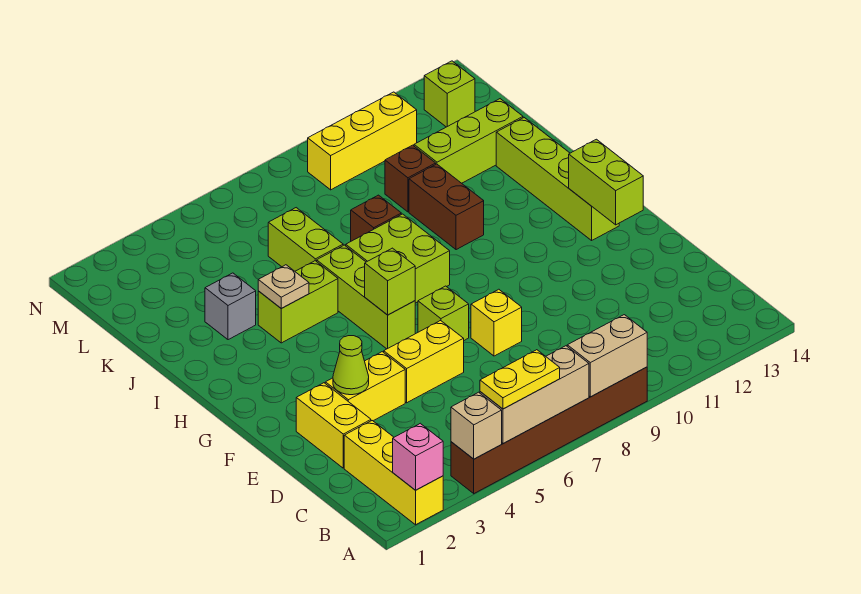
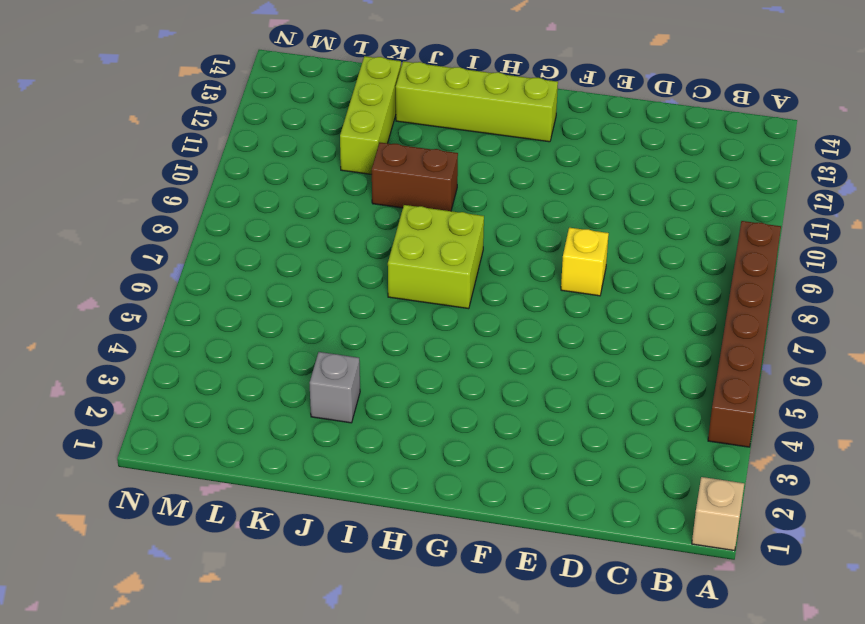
tan brick A1 level 1 -> tan brick A4 level 2
none -> yellow brick A2:C2 level 1
none -> yellow brick D2:E2 level 1
none -> yellow brick E3:E4 level 1

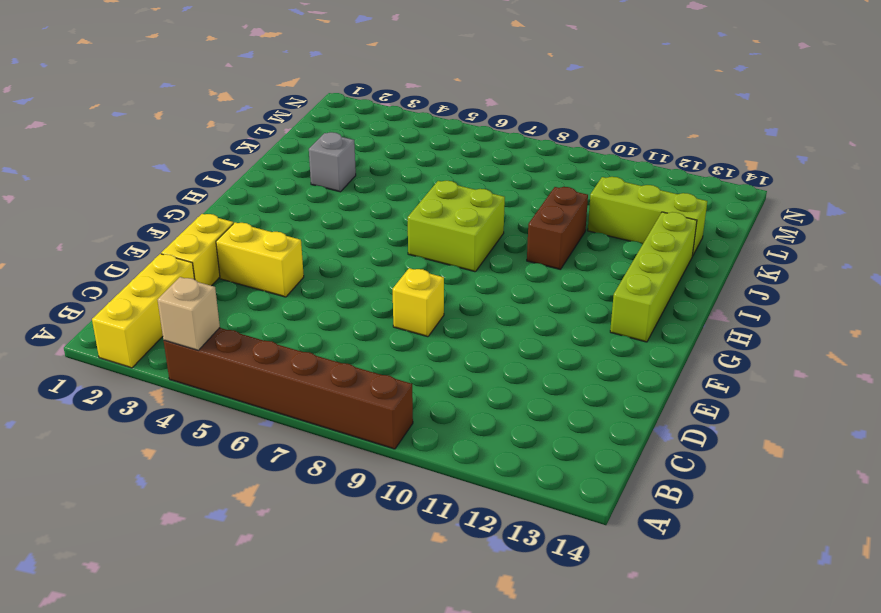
none -> yellow brick E5:E6 level 1
none -> lime brick F7 level 1
none -> lime brick G6:I6 level 1

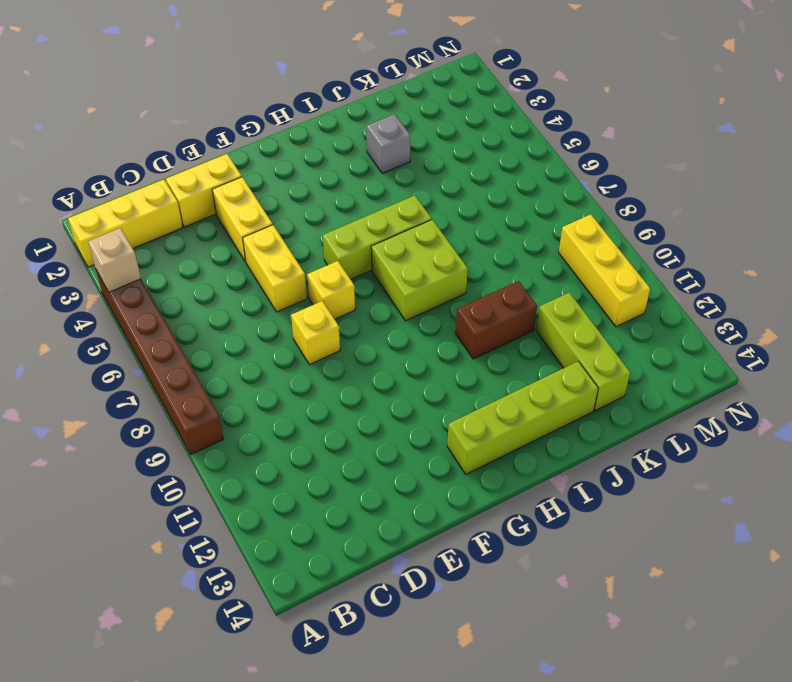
yellow brick F7 level 1 -> lime brick F7 level 1
none -> lime brick I4:I5 level 1
none -> lime brick J6:K6 level 1
none -> brown brick J8 level 1

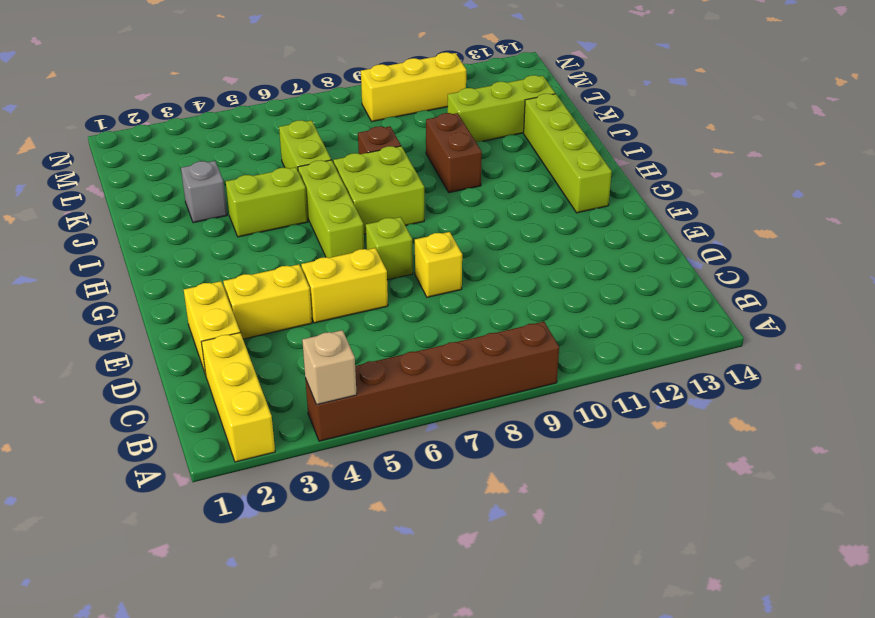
none -> brown brick K10 level 1
none -> lime brick M13 level 1
none -> pink brick A2 level 2

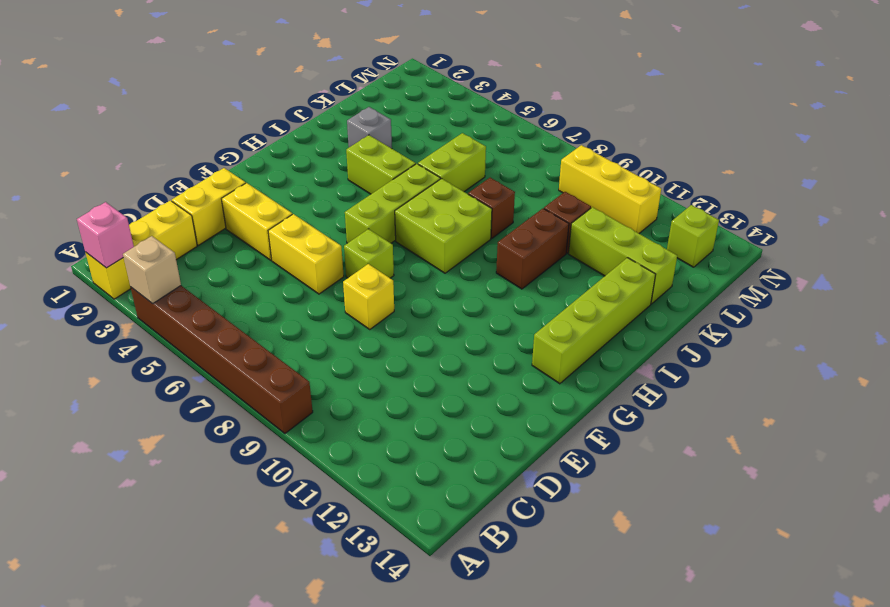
none -> tan brick A5:A7 level 2
none -> tan brick A8:A9 level 2
none -> lime cone E3 level 2

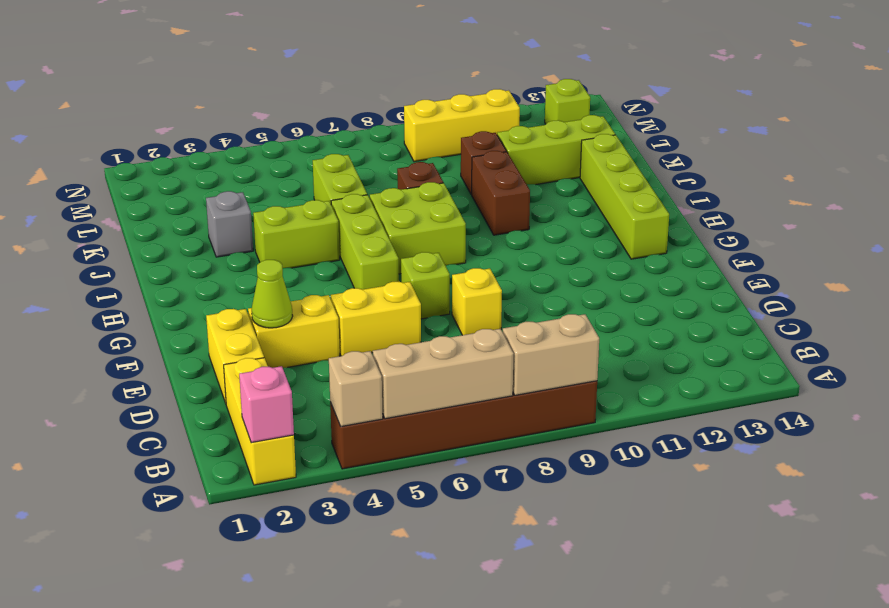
none -> lime brick F13:G13 level 2
none -> lime brick G6 level 2
none -> tan plate I4 level 2

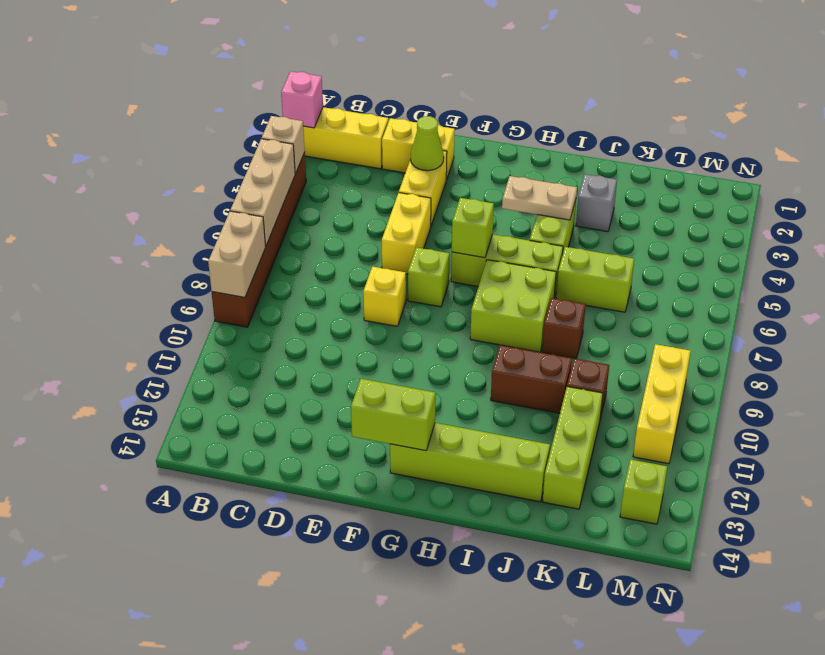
tan plate H4:I4 level 2 -> tan plate I4 level 2
none -> yellow plate A5:A6 level 3

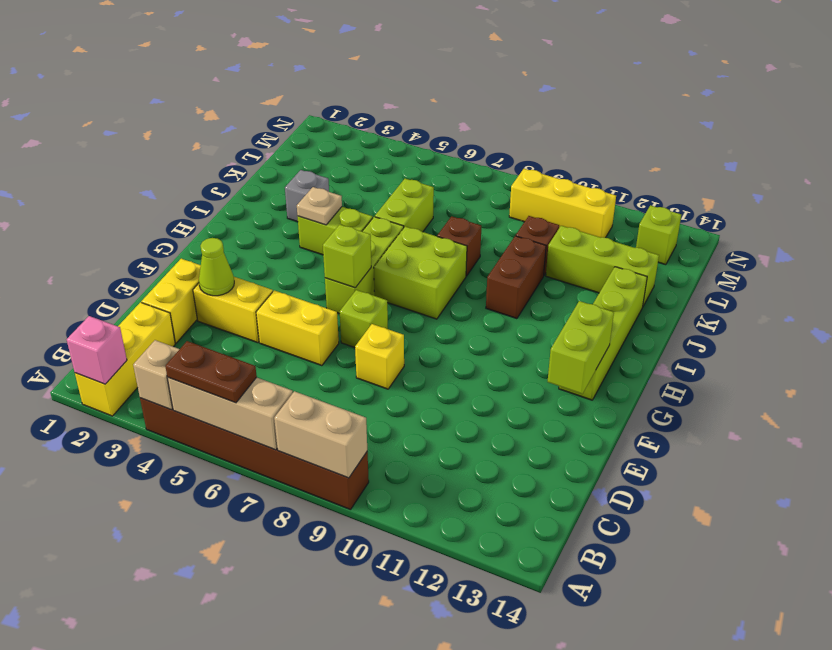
brown plate A5:A6 level 3 -> yellow plate A5:A6 level 3

